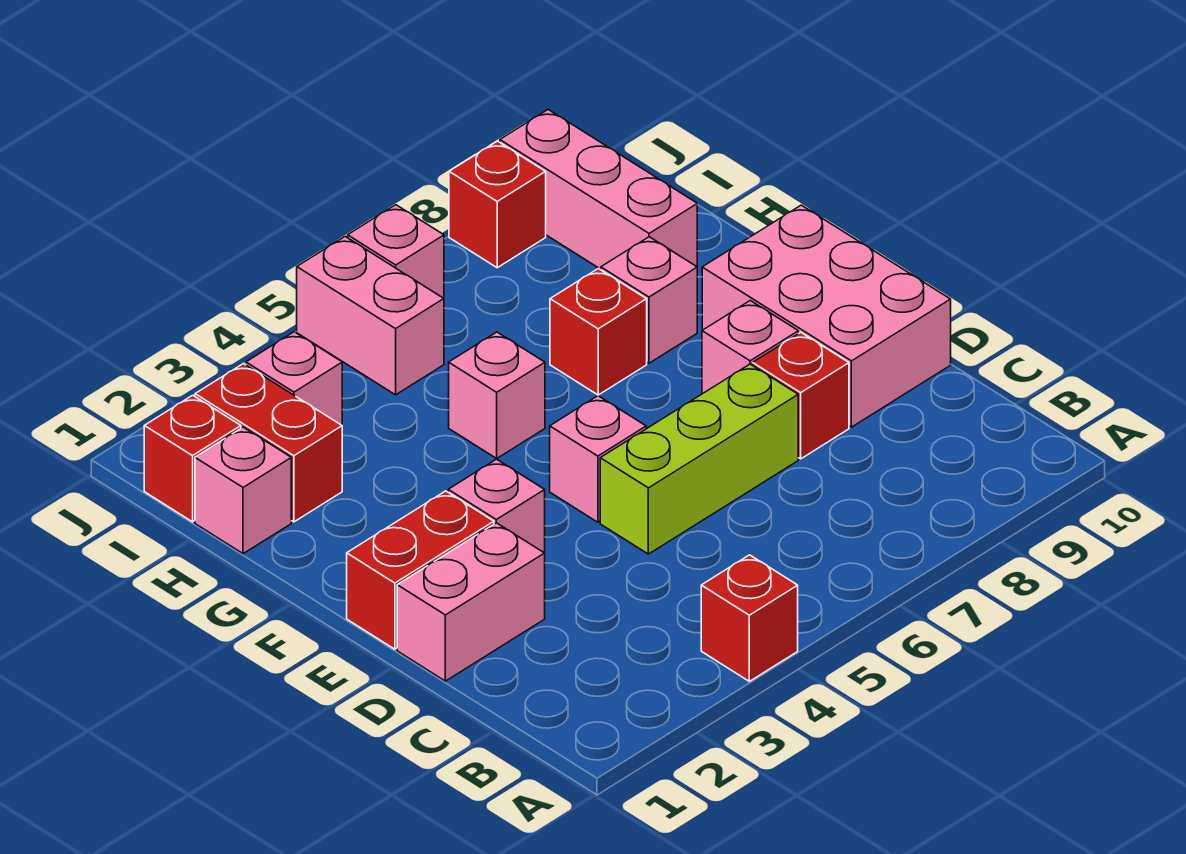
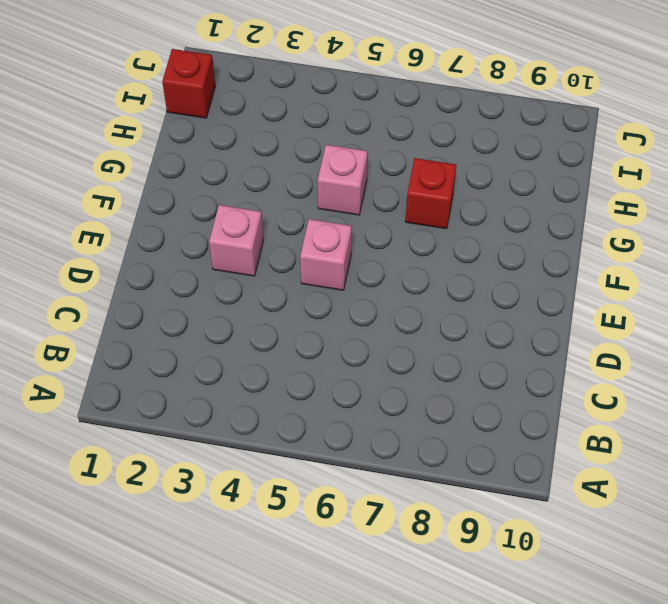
none -> red brick A4 level 1
none -> pink brick D1:D2 level 1
none -> lime brick D5:D7 level 1

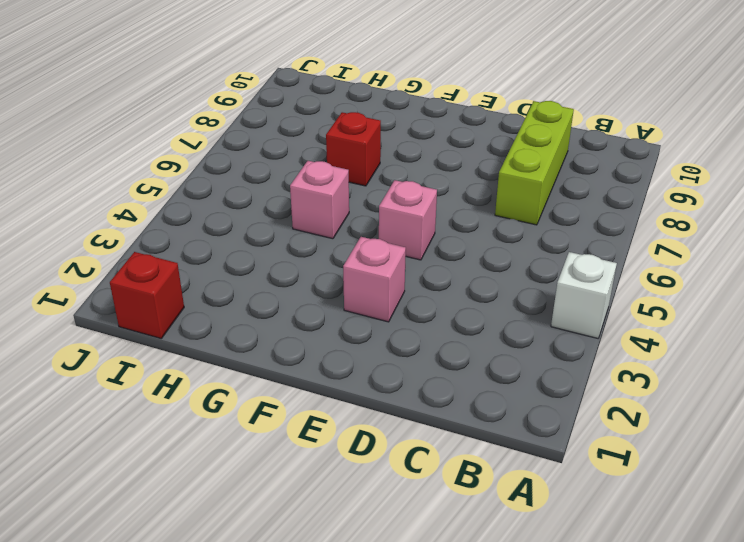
white brick A4 level 1 -> red brick A4 level 1
lime brick C7:C9 level 1 -> lime brick D5:D7 level 1
none -> pink brick D1:D2 level 1
none -> red brick D8 level 1
none -> pink brick D9:F10 level 1

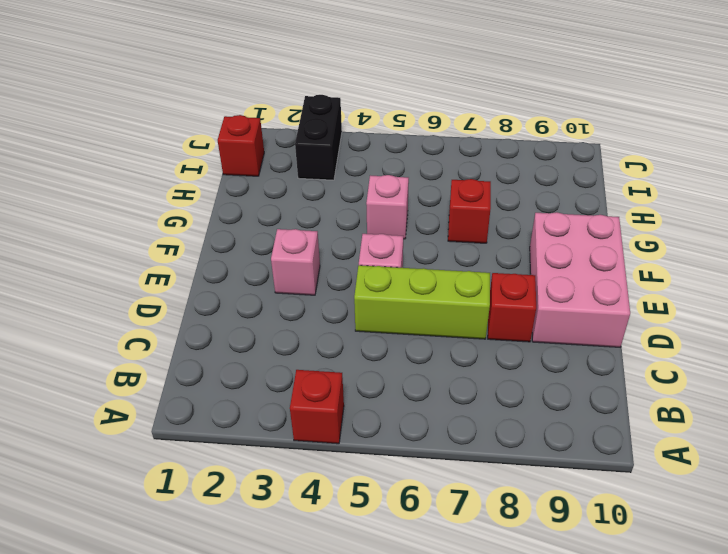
black brick I3:J3 level 1 -> pink brick I3 level 1
none -> pink brick D1:D2 level 1
none -> red brick E1:E2 level 1
none -> pink brick E8 level 1

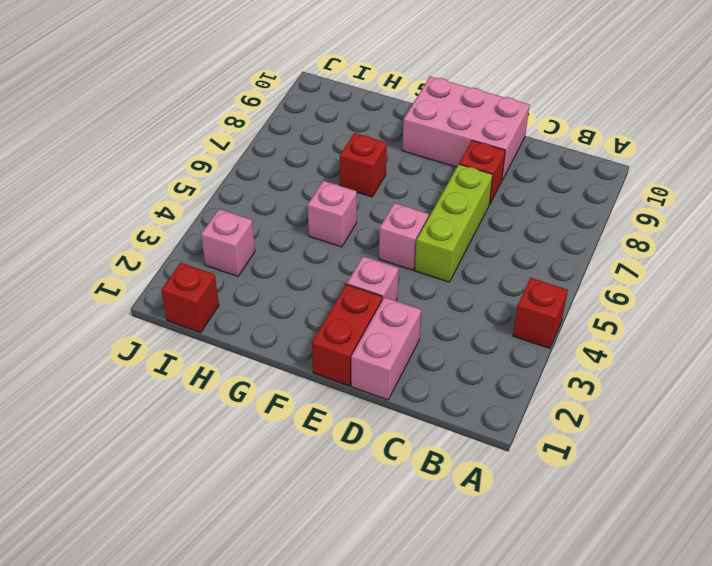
none -> pink brick E8 level 1
none -> pink brick G8 level 1
none -> pink brick H1 level 1

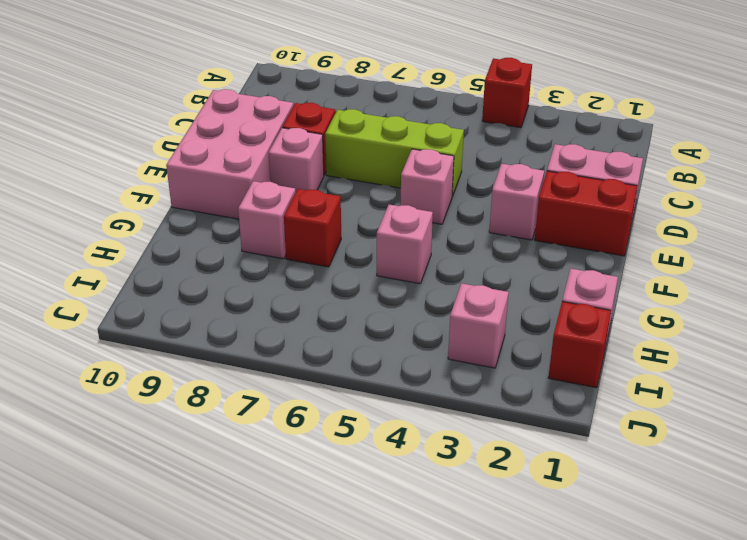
none -> red brick H2:I2 level 1
none -> pink brick H9:J9 level 1
none -> pink brick I5:J5 level 1

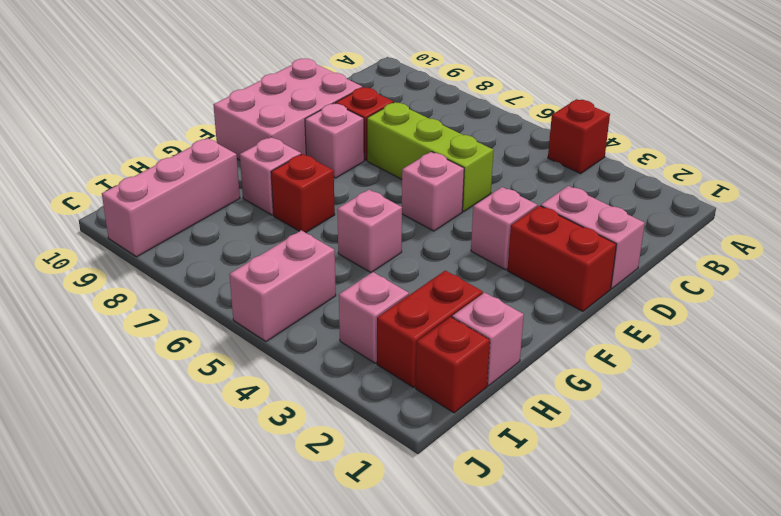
none -> pink brick J6 level 1
none -> red brick J8 level 1

